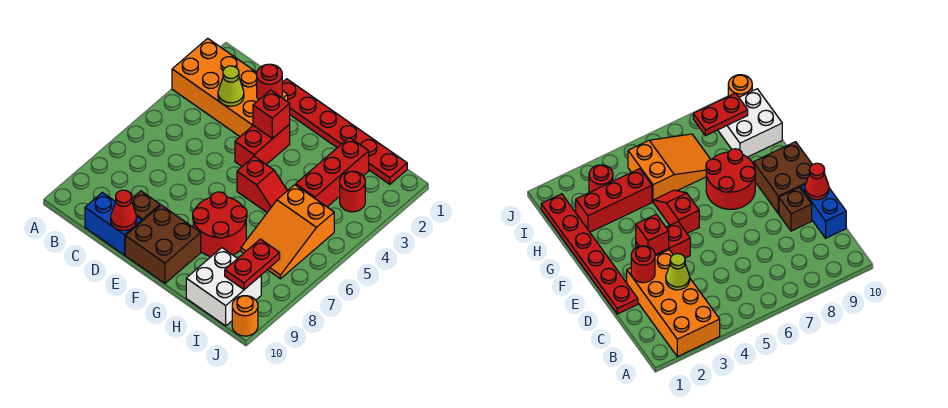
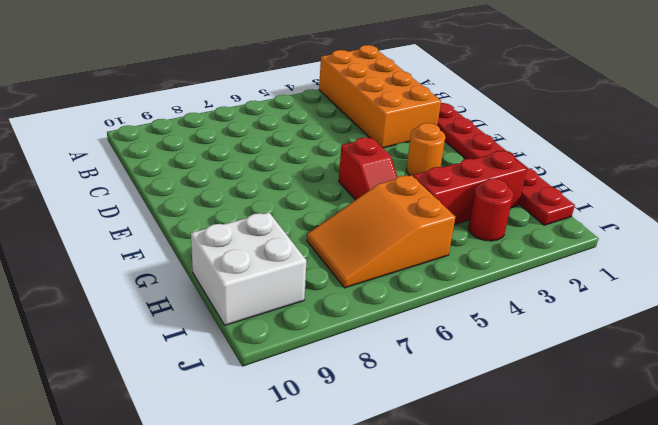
orange round brick F3 level 1 -> orange round brick J10 level 1
none -> blue brick C10:D10 level 1
none -> brown brick D9 level 1
none -> red brick E3:E4 level 1

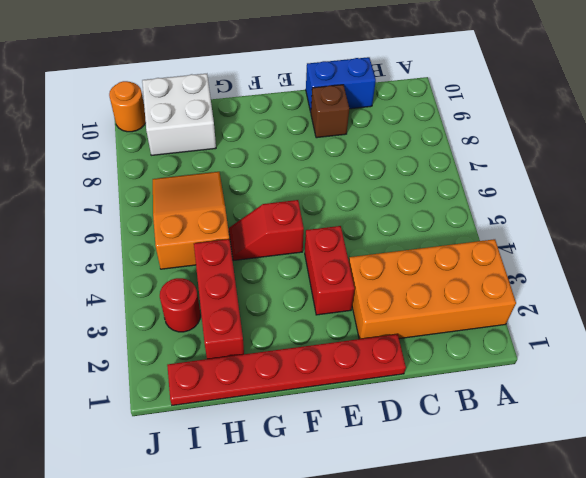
none -> brown brick E9:F10 level 1
none -> red round brick F7:G8 level 1
none -> lime cone C3 level 2

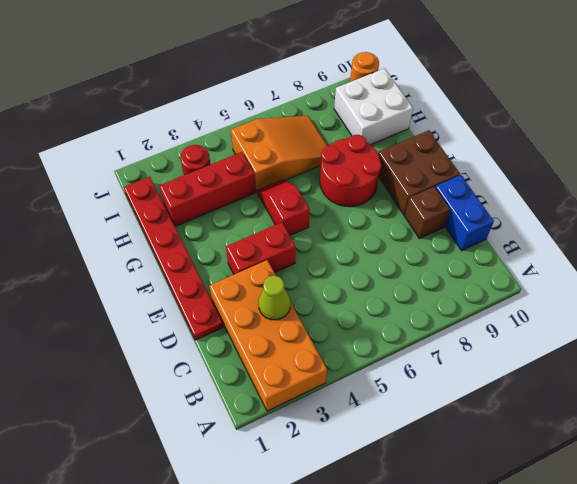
none -> red round brick D2 level 2
none -> red cone D10 level 2
none -> red brick E3 level 2

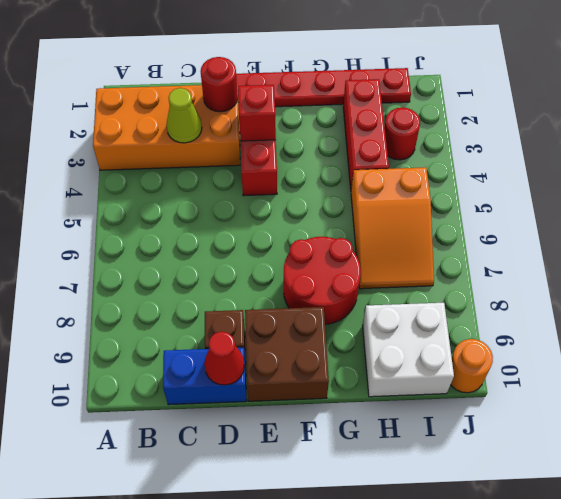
none -> red slope F5:G5 level 1 top F
none -> red plate I8:I9 level 2

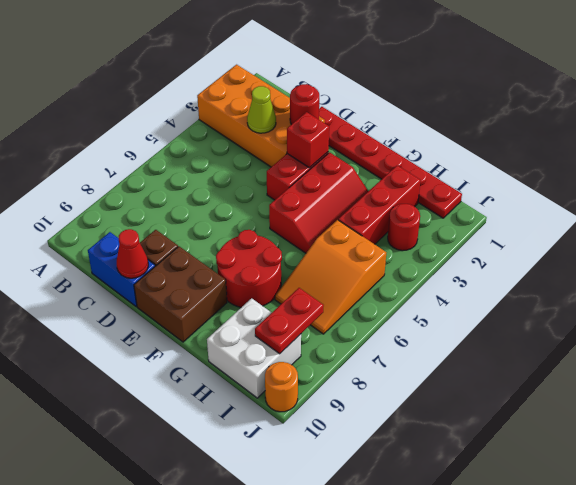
red slope F3:G5 level 1 top F -> red slope F5:G5 level 1 top F

